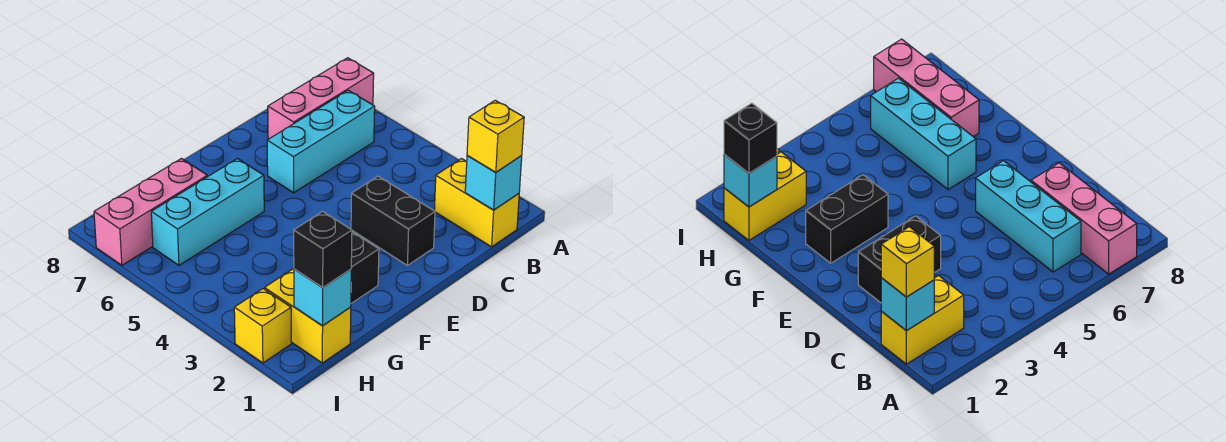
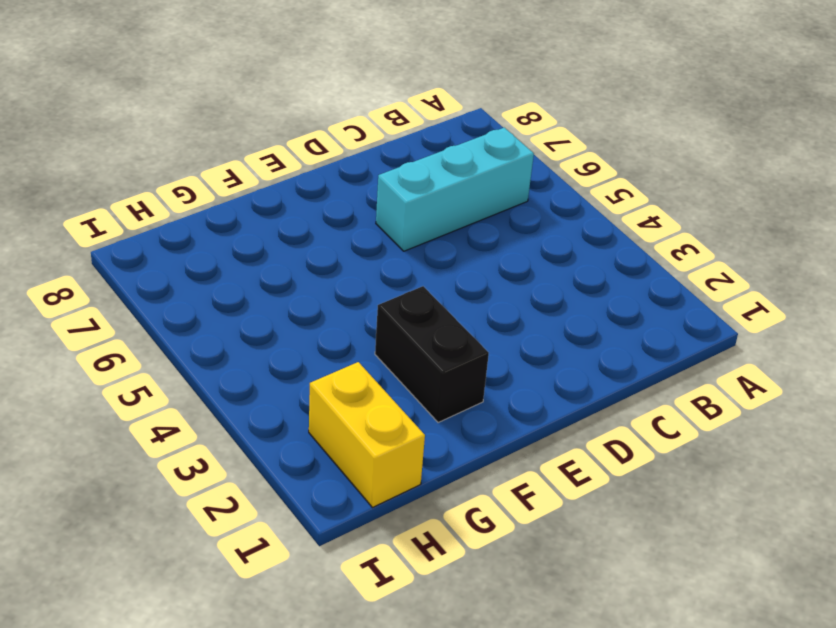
none -> pink brick A7:C7 level 1
none -> yellow brick B1:B2 level 1
none -> black brick D2:D3 level 1

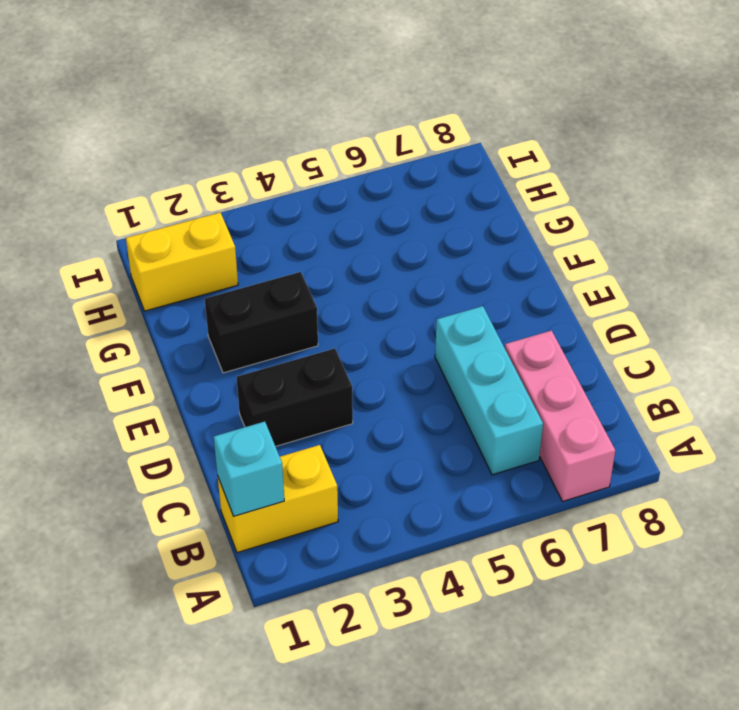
none -> cyan brick F6:H6 level 1
none -> pink brick G7:I7 level 1
none -> yellow brick I2 level 1

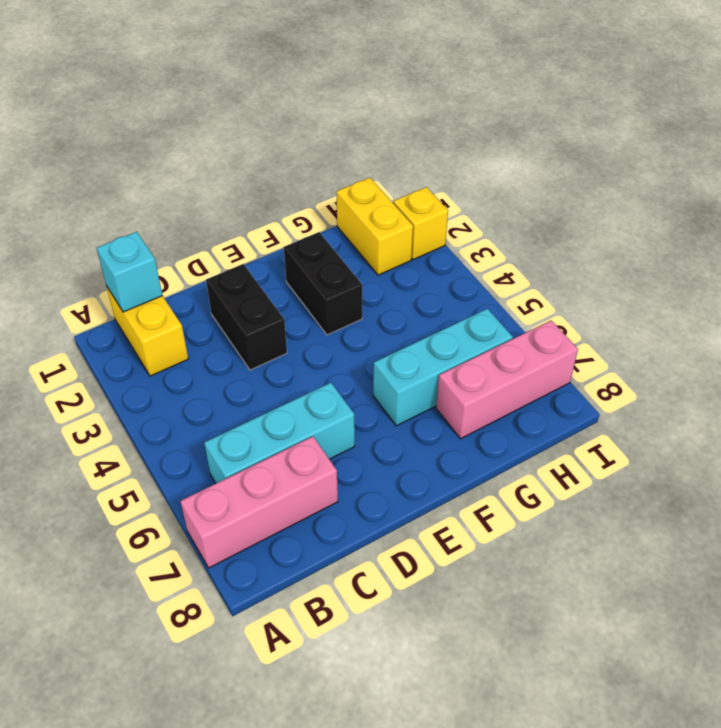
none -> cyan brick H1 level 2
none -> yellow brick B1 level 3
none -> black brick H1 level 3

